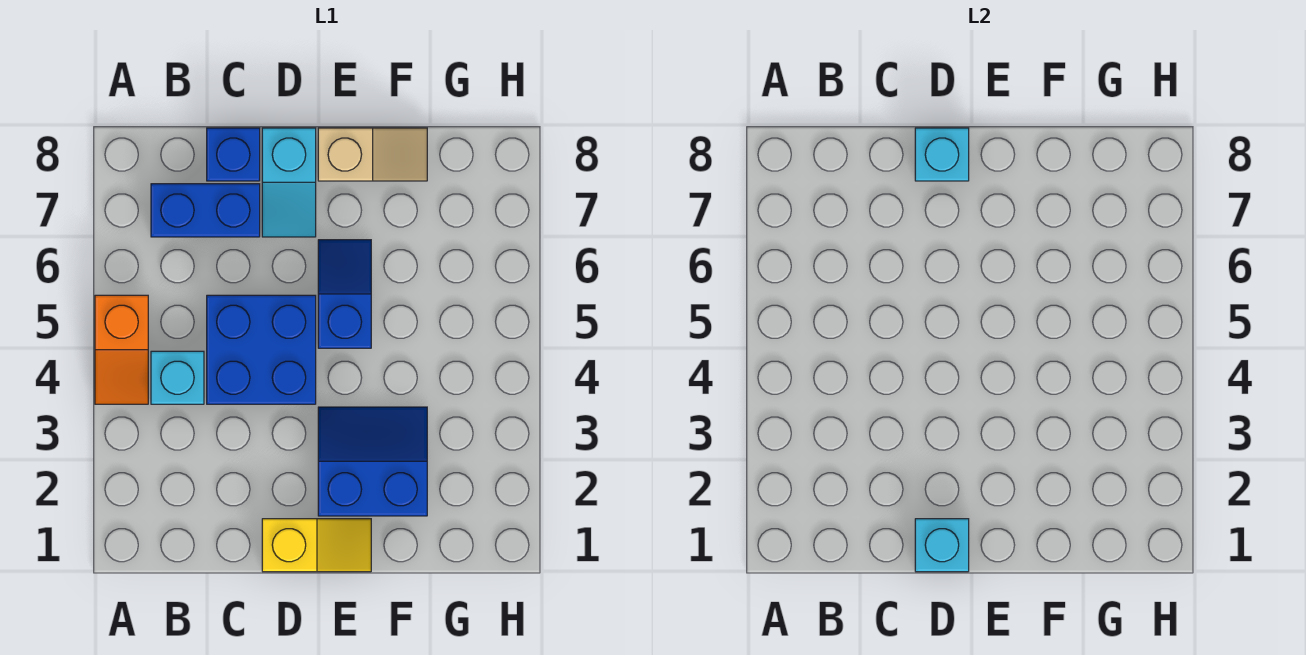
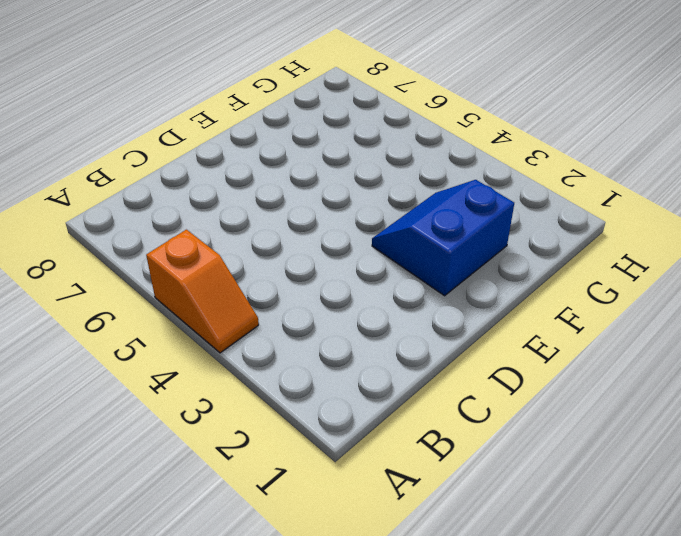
none -> cyan brick B4 level 1
none -> blue brick B7:C7 level 1
none -> blue brick C4:D5 level 1

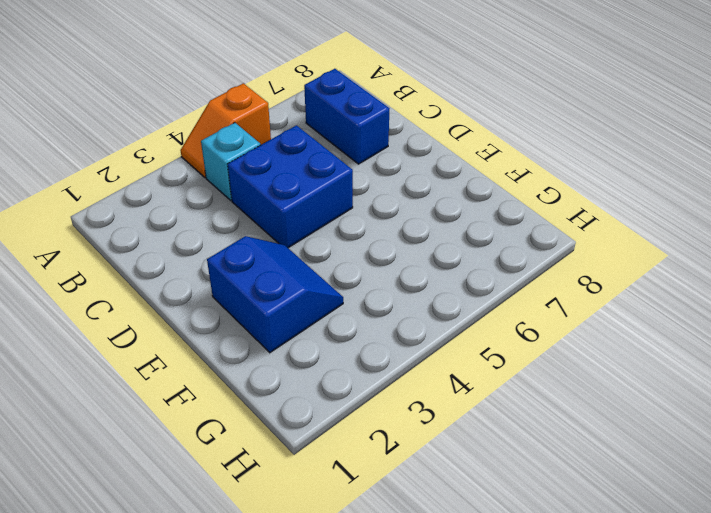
none -> blue brick C8 level 1
none -> yellow slope D1:E1 level 1 top D
none -> cyan slope D7:D8 level 1 top 8

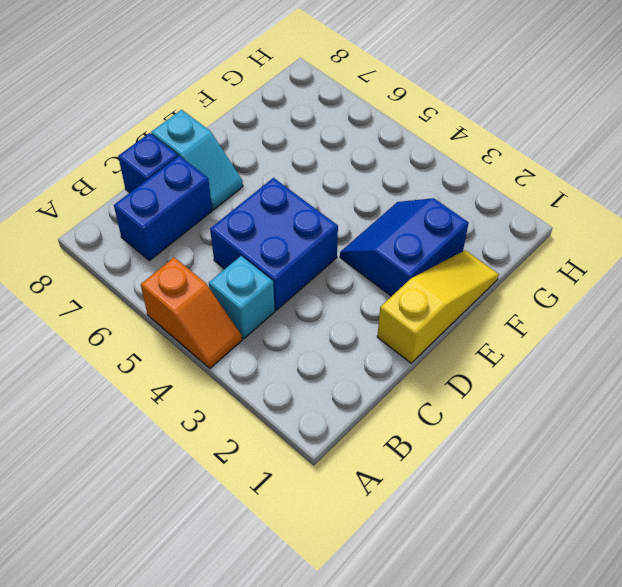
yellow slope D1:F1 level 1 top D -> yellow slope D1:E1 level 1 top D
none -> blue slope E5:E6 level 1 top 5
none -> tan slope E8:F8 level 1 top E
none -> cyan brick D1 level 2

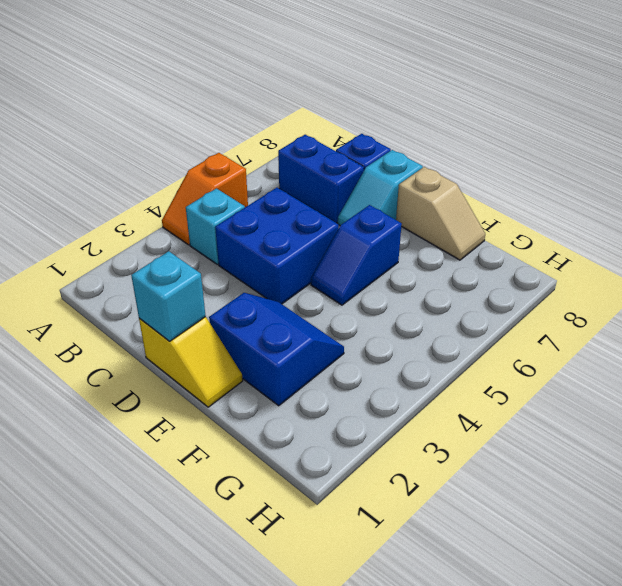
blue slope E5:E6 level 1 top 6 -> blue slope E5:E6 level 1 top 5
none -> cyan brick D8 level 2

